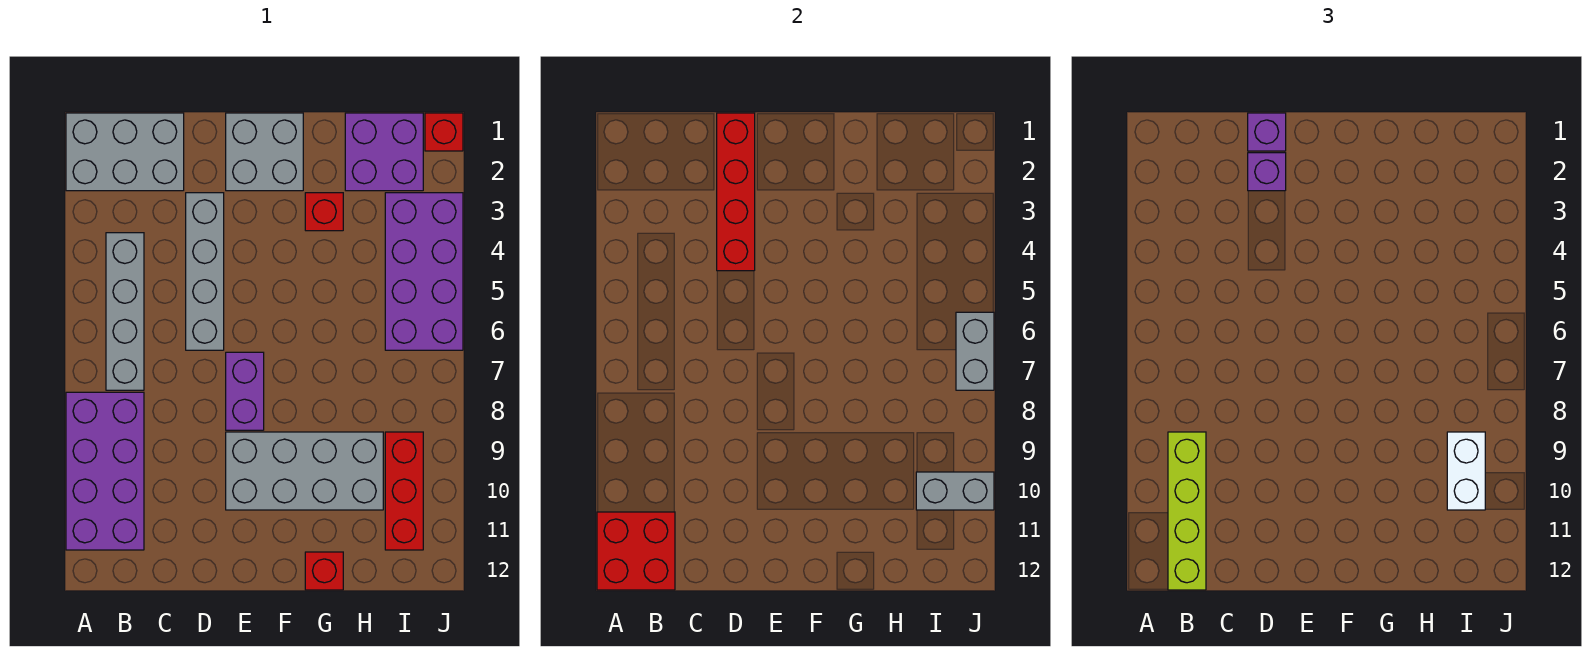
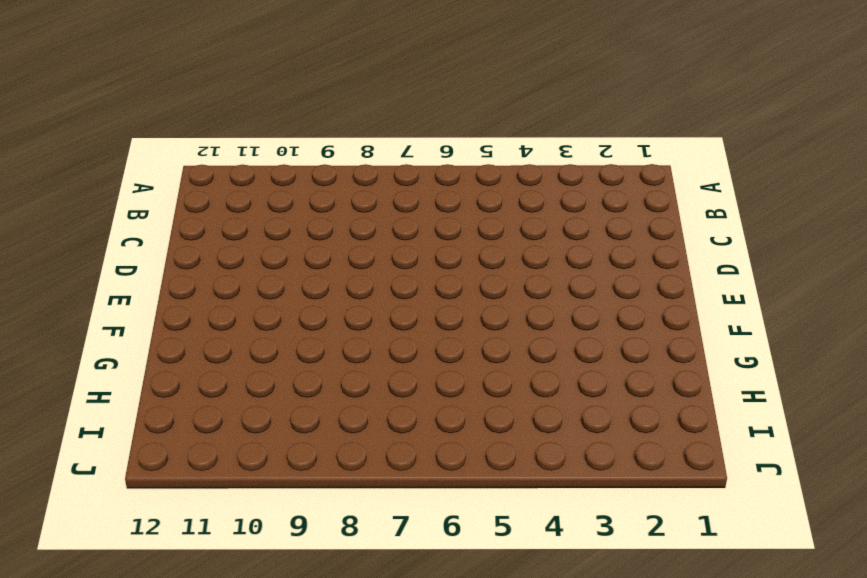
none -> grey brick A1:C2 level 1
none -> purple brick A8:B11 level 1
none -> grey brick B4:B7 level 1

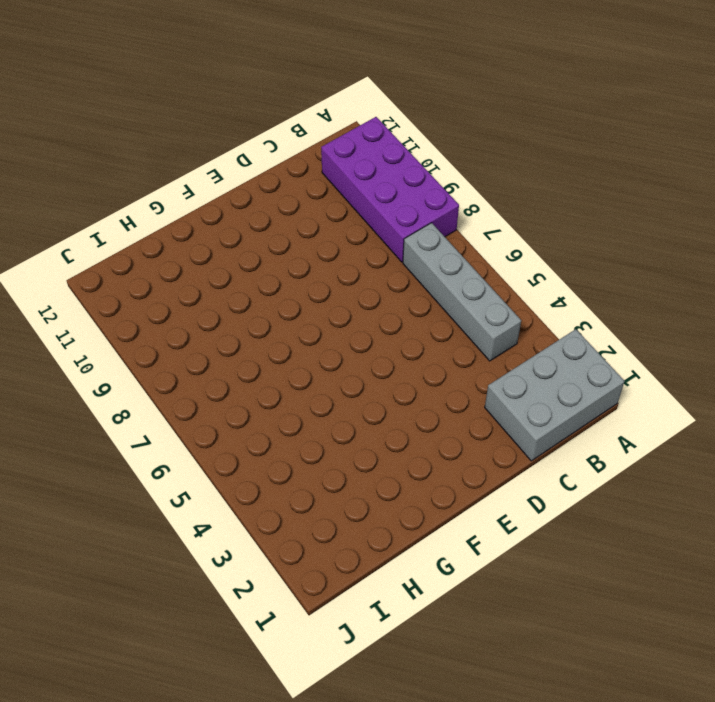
none -> grey brick D3:D6 level 1
none -> grey brick E1:F2 level 1
none -> purple brick E7:E8 level 1

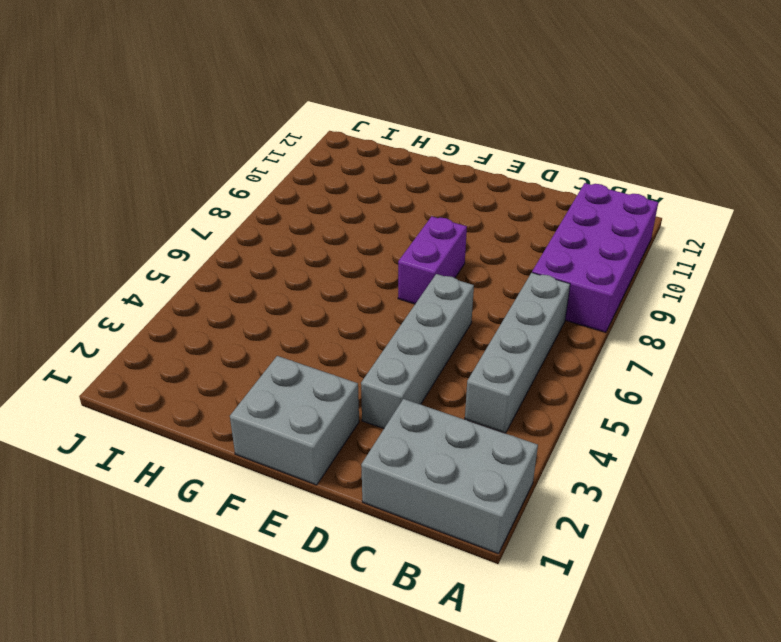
none -> grey brick E9:H10 level 1
none -> red brick G3 level 1
none -> red brick G12 level 1

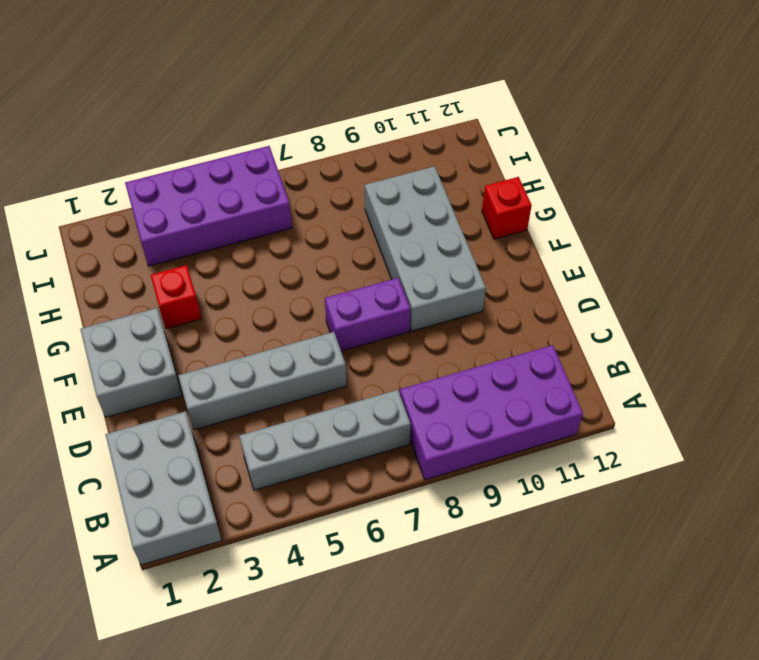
none -> purple brick H1:I2 level 1
none -> red brick I9:I11 level 1
none -> red brick J1 level 1

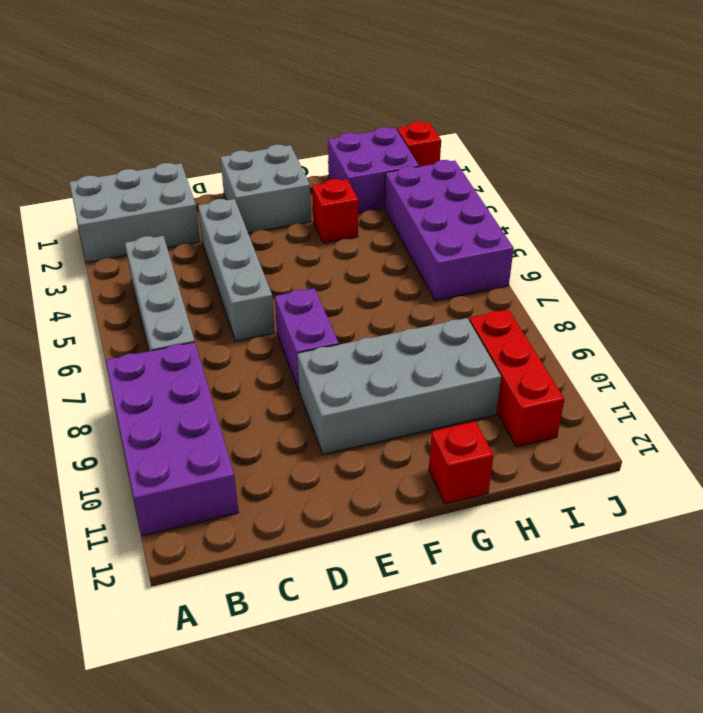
none -> red brick A11:B12 level 2
none -> red brick D1:D4 level 2
none -> grey brick I10:J10 level 2

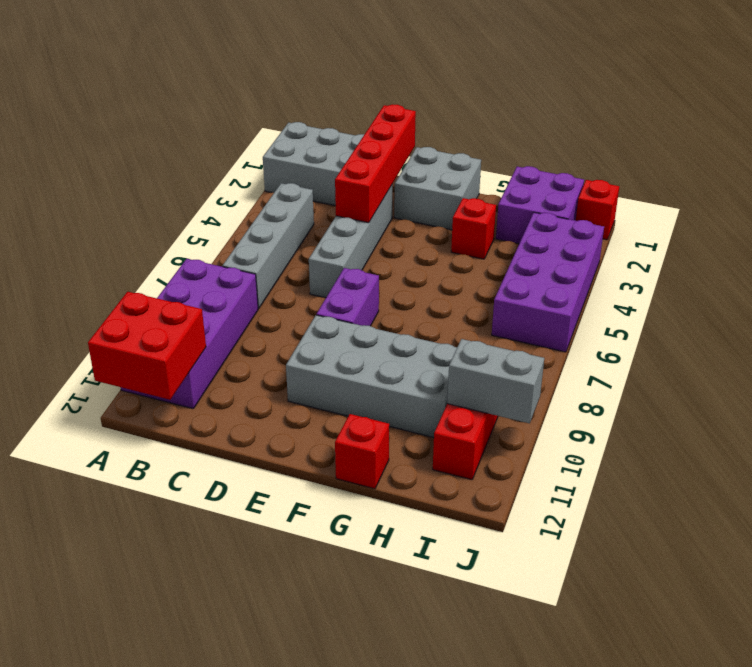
none -> grey brick J6:J7 level 2
none -> lime brick B9:B12 level 3
none -> purple brick D1 level 3

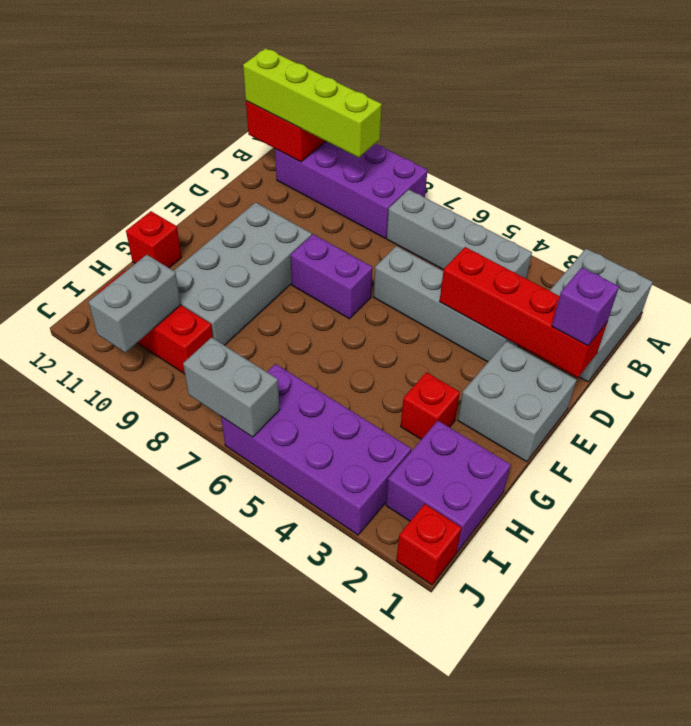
none -> purple brick D2 level 3
none -> white brick I9:I10 level 3

